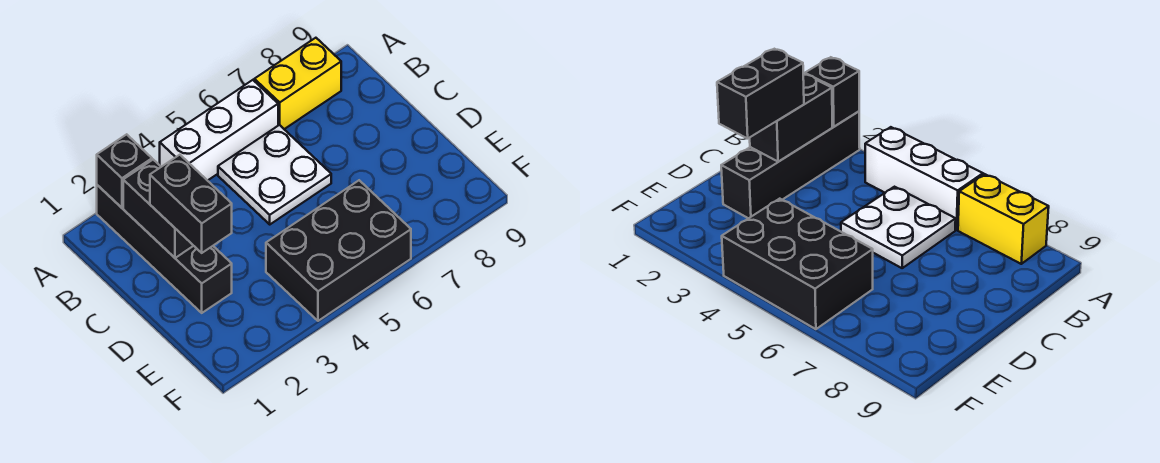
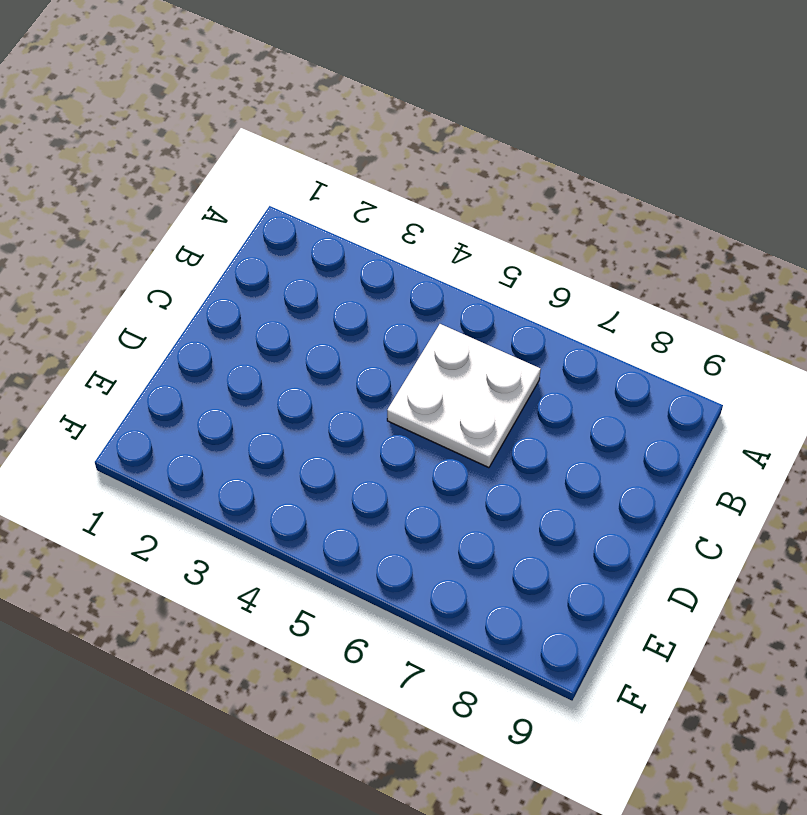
none -> black brick A2:D2 level 1
none -> white brick A4:A6 level 1

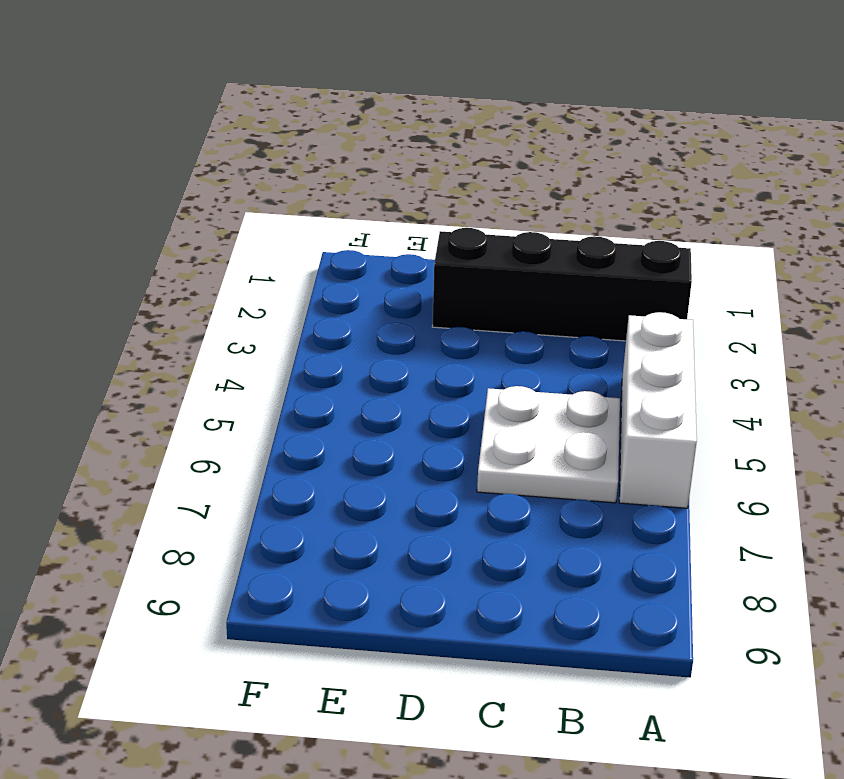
none -> yellow brick A7:A8 level 1
none -> black brick E4:F6 level 1

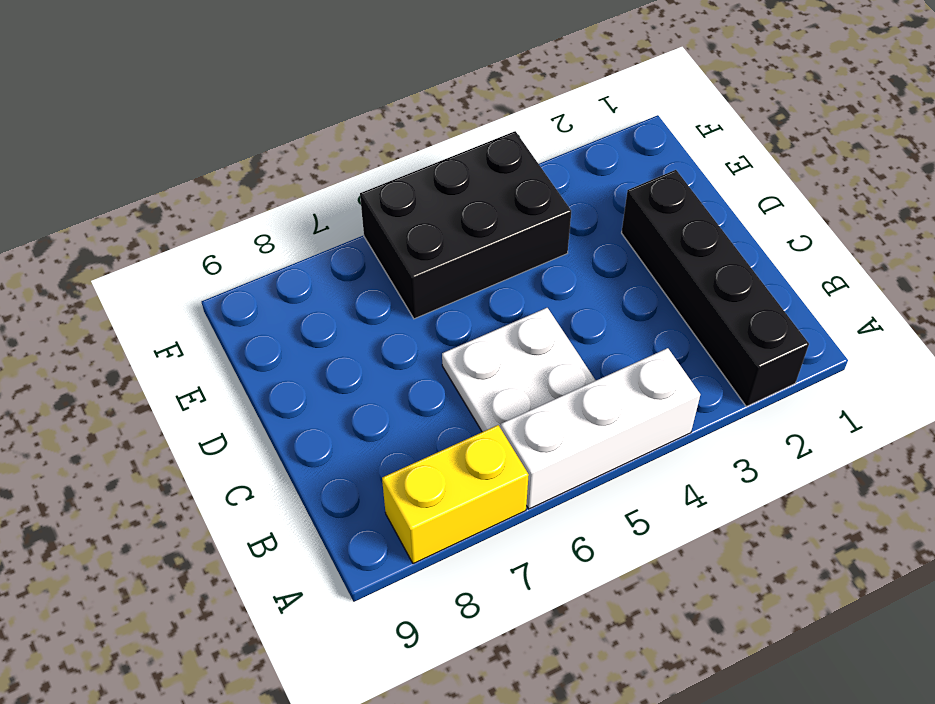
none -> black brick A2 level 2
none -> black brick B2:C2 level 2

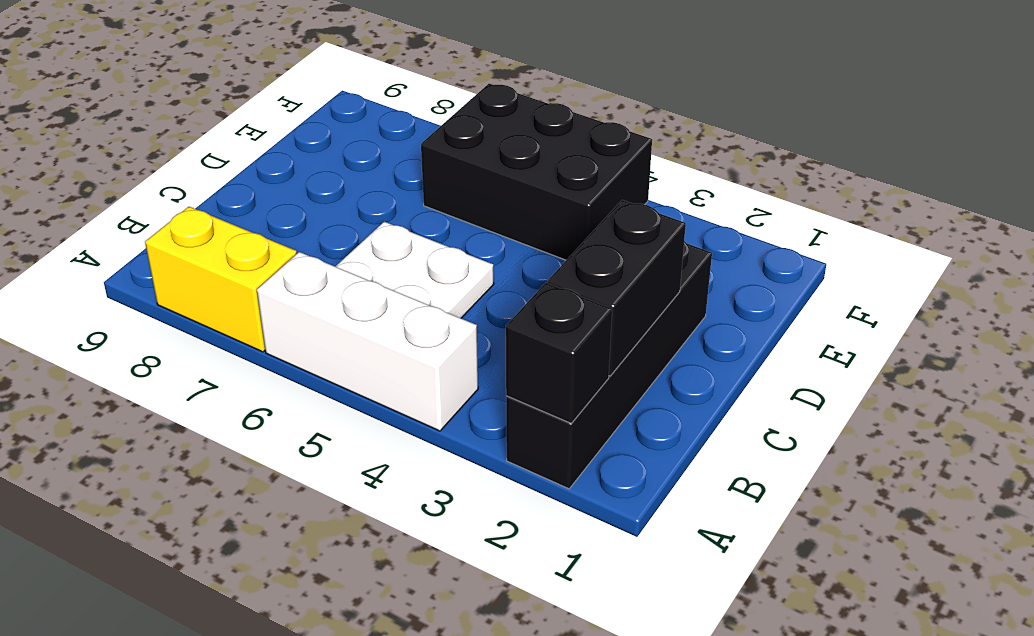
none -> black brick C2:D2 level 3

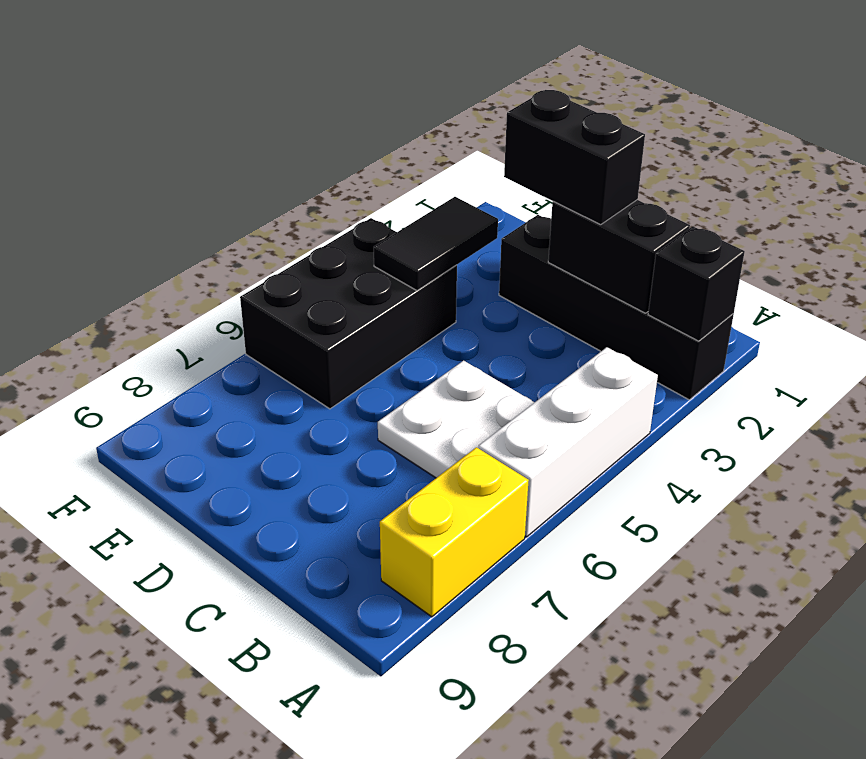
black tile E3:E4 level 2 -> none

